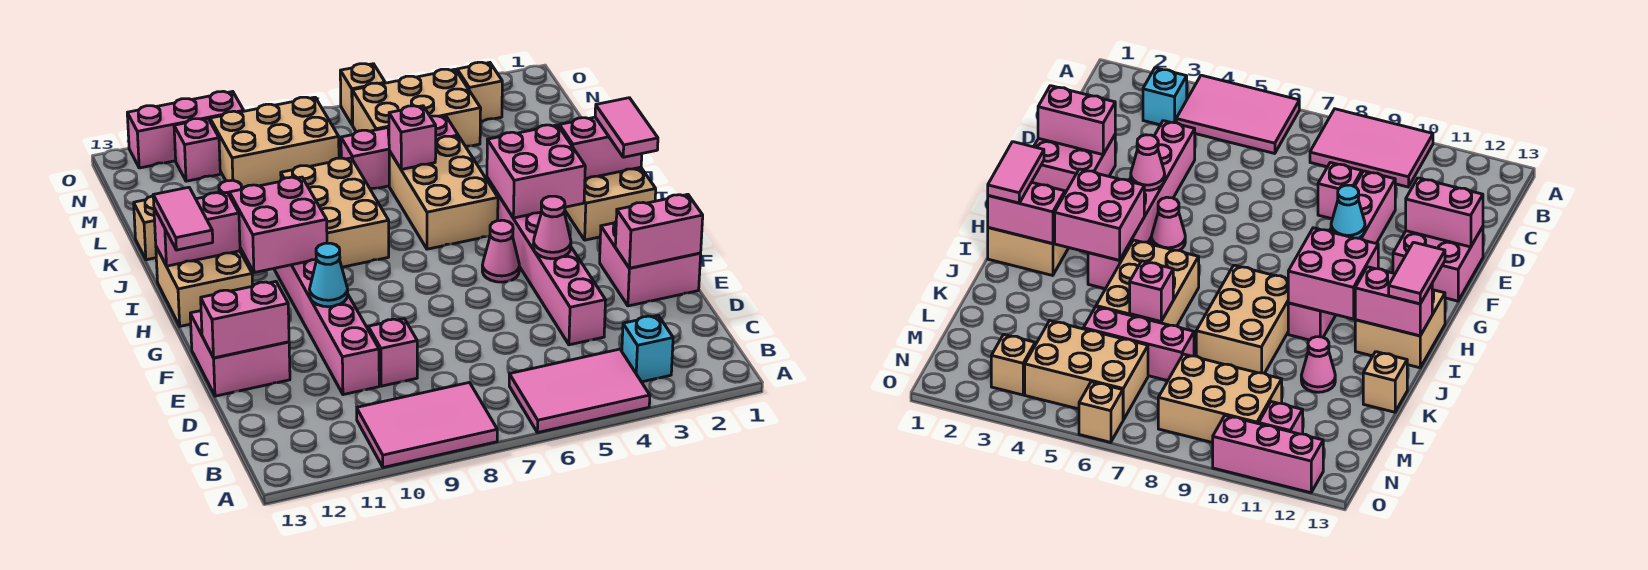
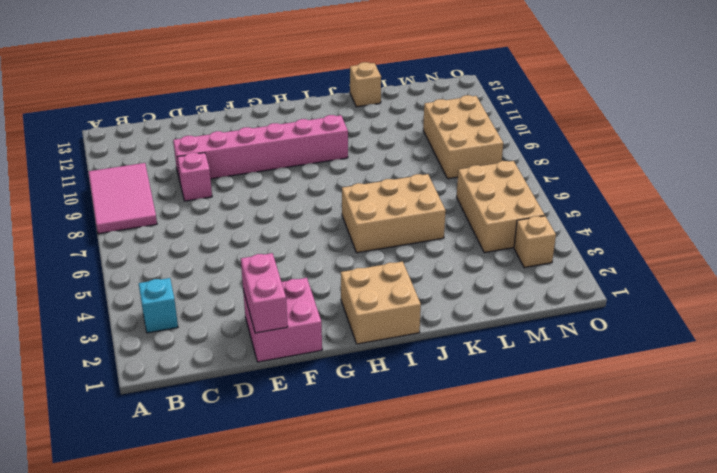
none -> pink tile A4:B6 level 1
none -> pink brick D4:I4 level 1
none -> pink brick E12:F13 level 1
none -> pink cone G5 level 1

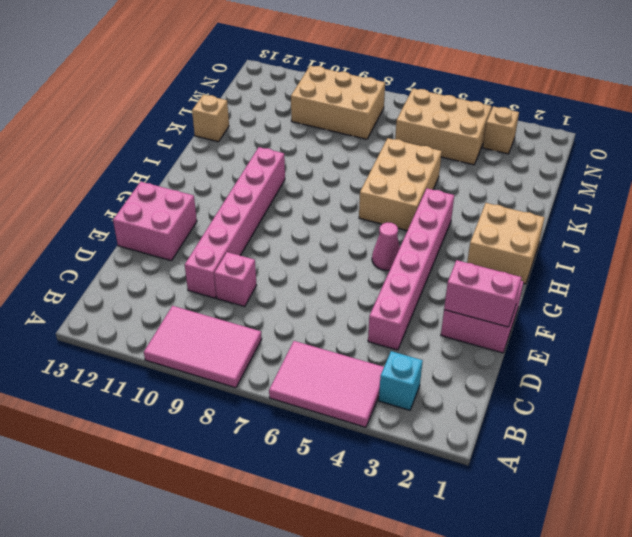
none -> tan brick H12:I13 level 1
none -> tan brick I8:K9 level 1
none -> pink cone K11 level 1
none -> pink brick L5:L7 level 1

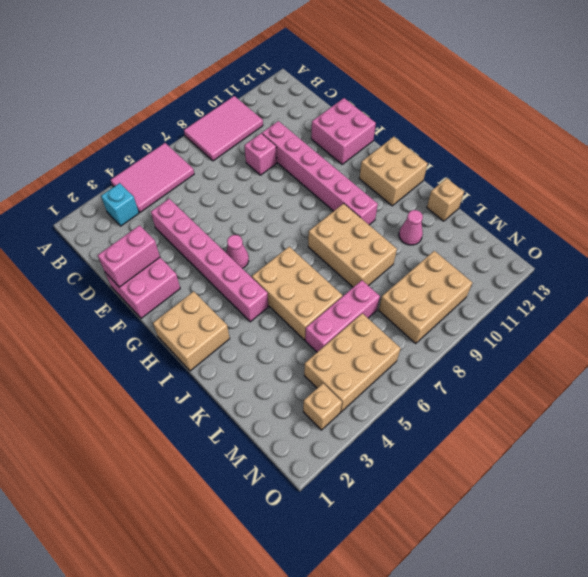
none -> pink brick N11 level 1
none -> tan brick O6 level 1
none -> pink brick O10:O12 level 1
none -> pink brick E12:E13 level 2

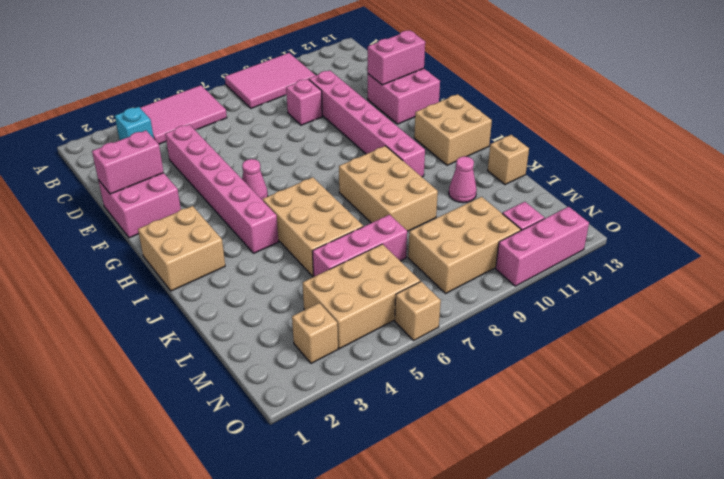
none -> pink cone F4 level 2
none -> cyan cone F10 level 2
none -> pink brick H3:I4 level 2
none -> pink brick H10:I11 level 2

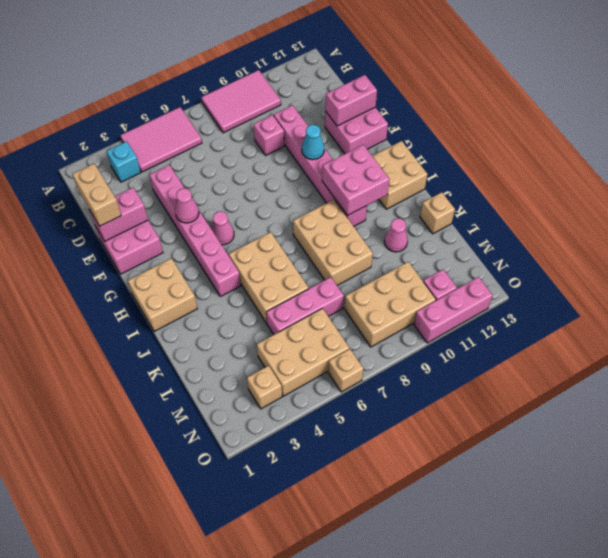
tan brick D1:E1 level 3 -> none
none -> pink brick H3:I4 level 2
none -> pink brick I1:I2 level 2
none -> pink brick I12:I13 level 2
none -> pink brick K6 level 2

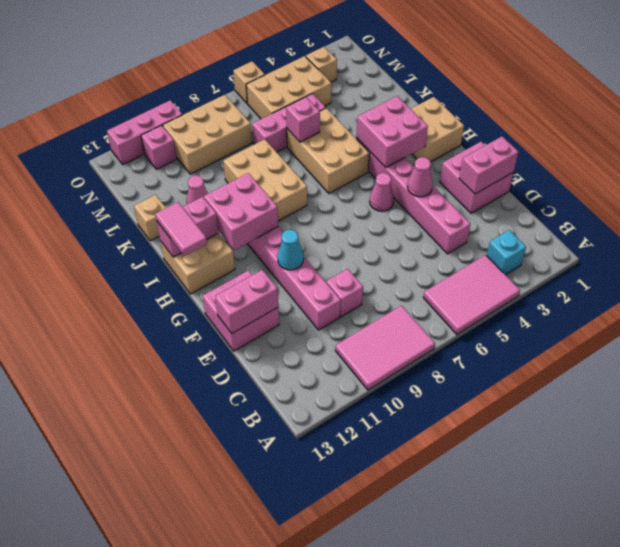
none -> pink brick I1:I2 level 2
none -> pink tile H1:I1 level 3

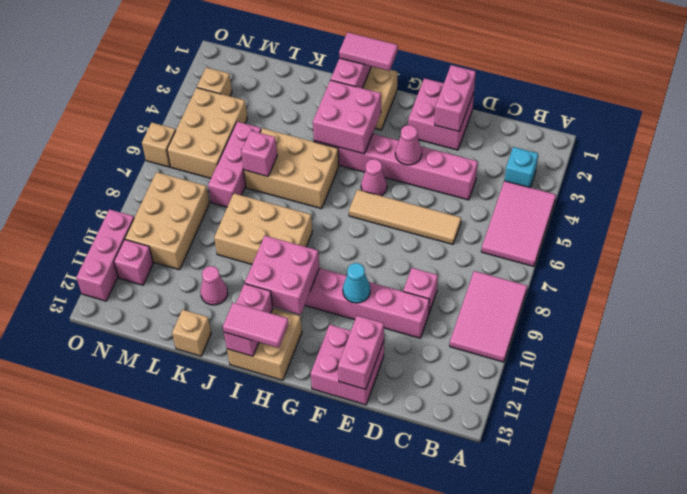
tan tile D6:G6 level 1 -> none

